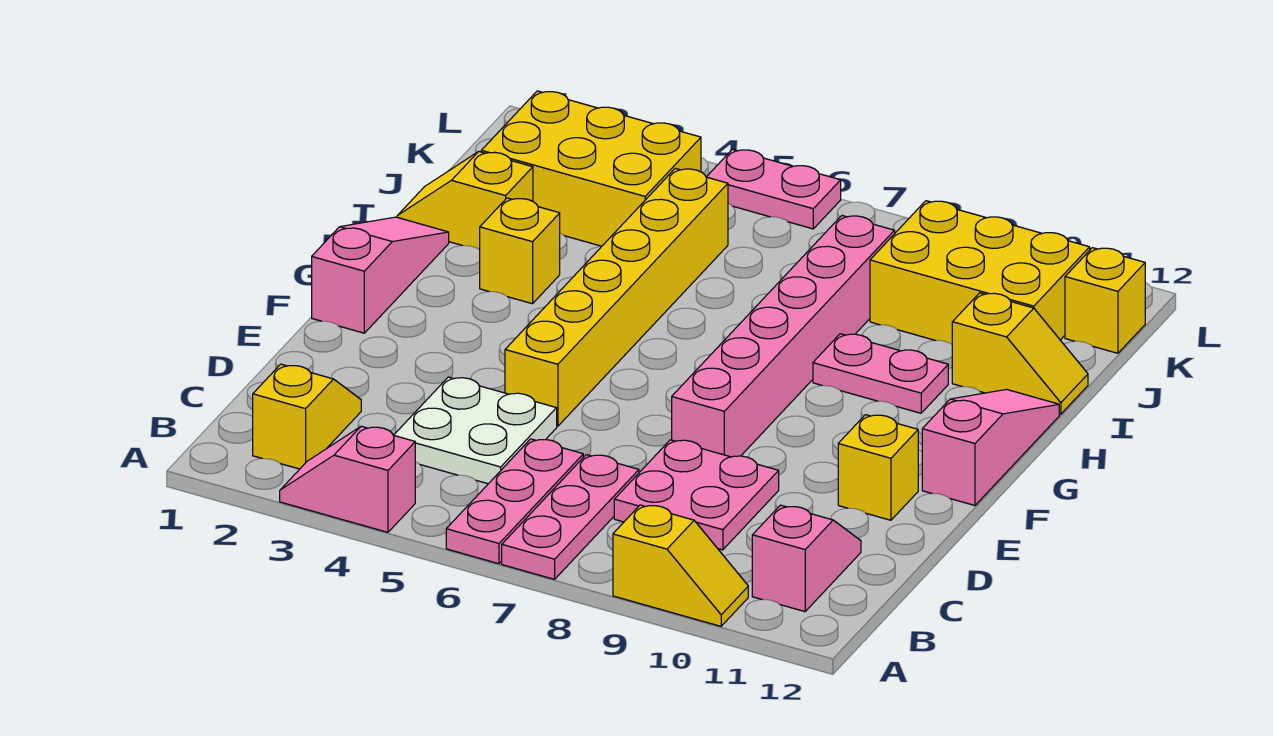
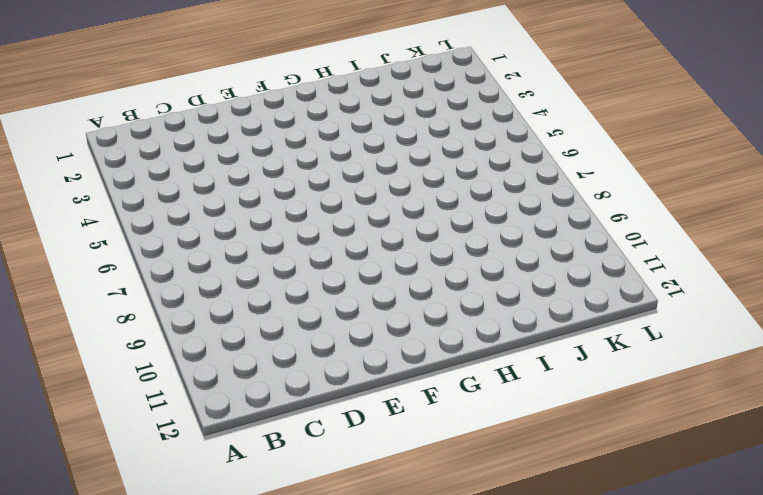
none -> pink slope A3:A4 level 1 top 4
none -> pink plate A6:C6 level 1
none -> pink plate A7:C7 level 1

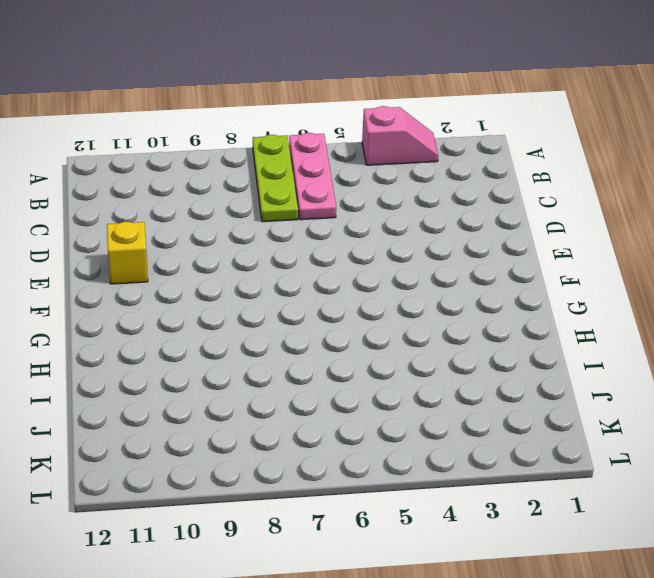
lime plate A7:C7 level 1 -> pink plate A7:C7 level 1
none -> yellow slope A9:A10 level 1 top 9
none -> yellow slope B2:C2 level 1 top B
none -> pink slope B11:C11 level 1 top B

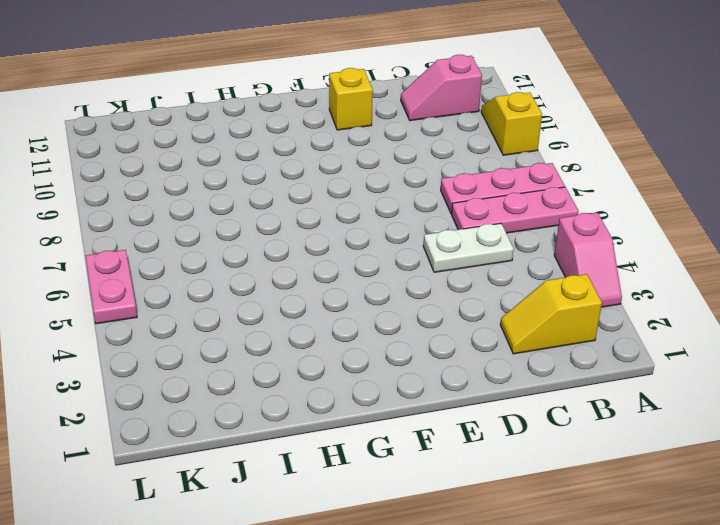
white plate C5:D5 level 1 -> white plate C4:D5 level 1
none -> pink plate C8:D9 level 1
none -> yellow brick E5:J5 level 1
none -> pink brick E8:J8 level 1

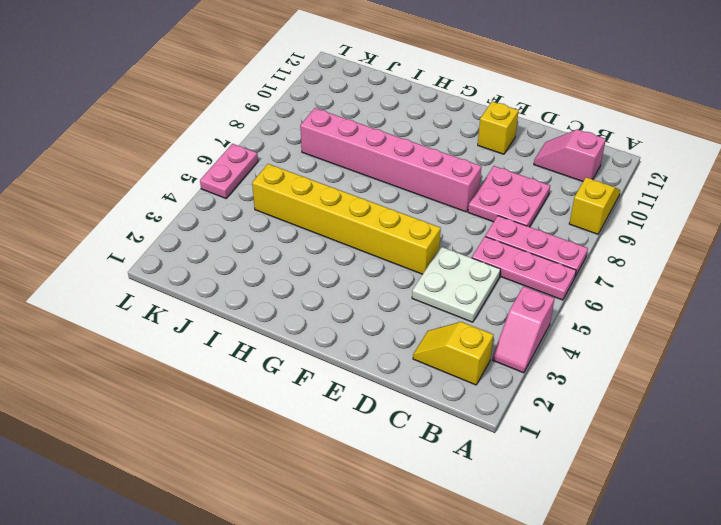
none -> pink slope F1:H1 level 1 top F
none -> pink slope F12:H12 level 1 top F
none -> yellow brick H3 level 1

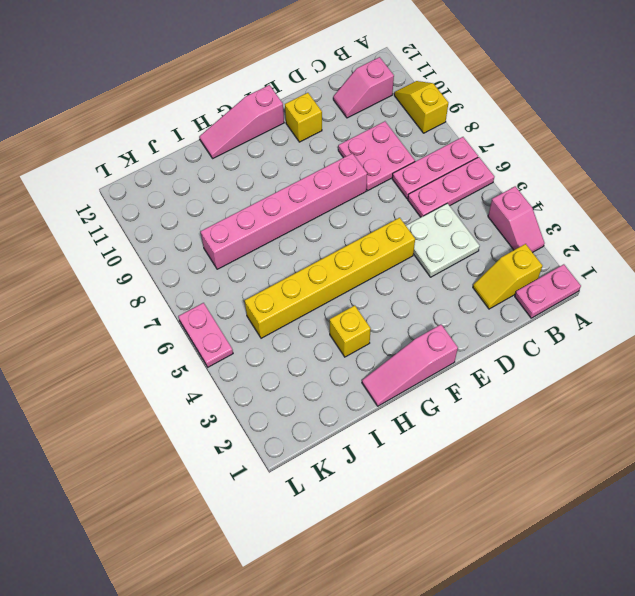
pink plate A1:B1 level 1 -> pink plate H9:H10 level 1
none -> yellow slope I1:I2 level 1 top 2
none -> yellow slope I11:I12 level 1 top 11
none -> yellow brick J2:K4 level 1

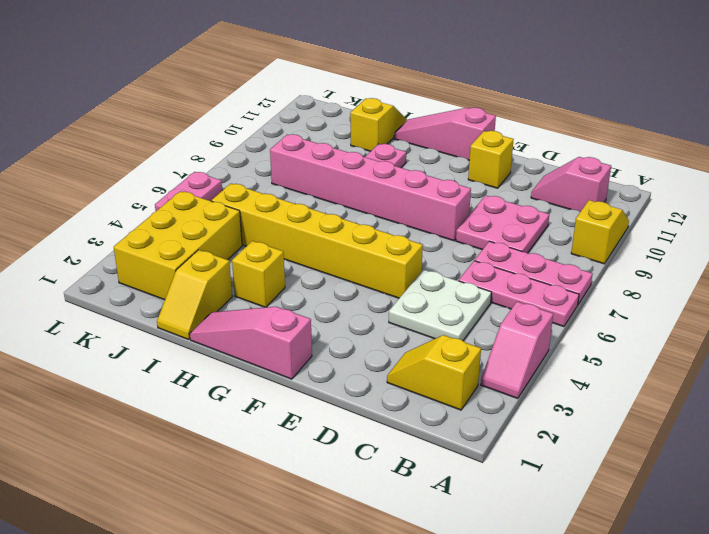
none -> yellow brick J9:K11 level 1
none -> yellow brick K12 level 1

